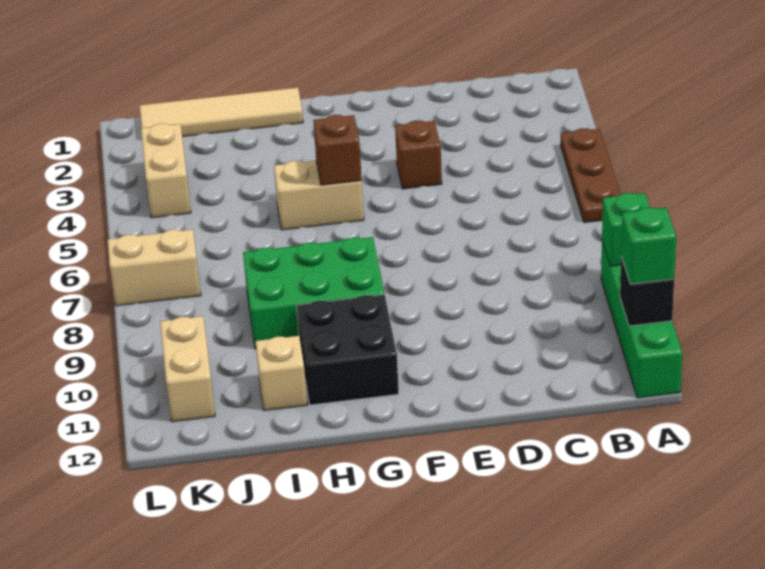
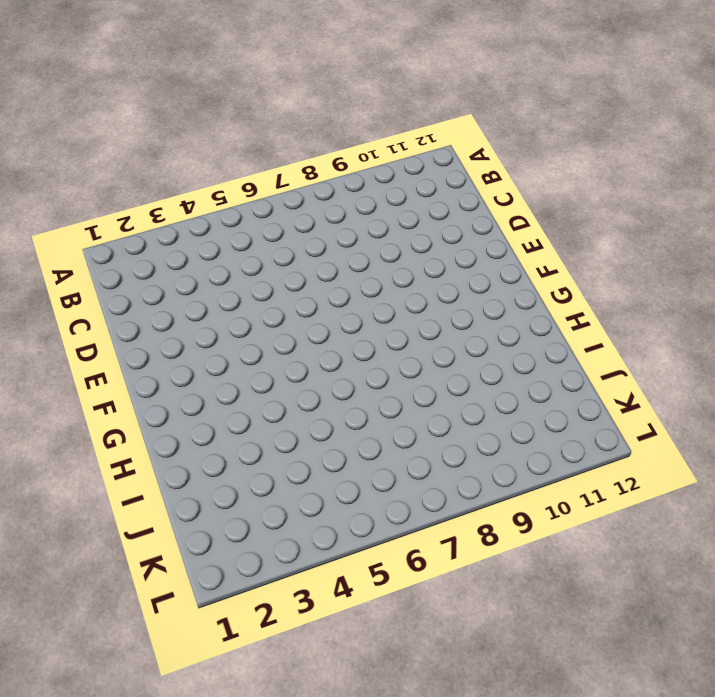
none -> brown plate A4:A6 level 1
none -> green brick A9:A12 level 1
none -> brown brick E4 level 1

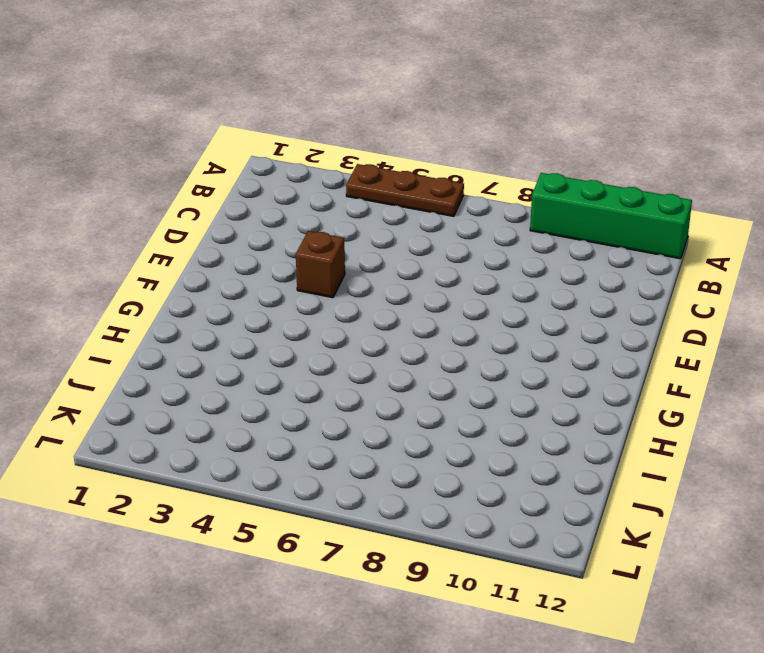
none -> tan brick G5:H5 level 1
none -> green brick G8:I9 level 1
none -> black brick G10:H11 level 1

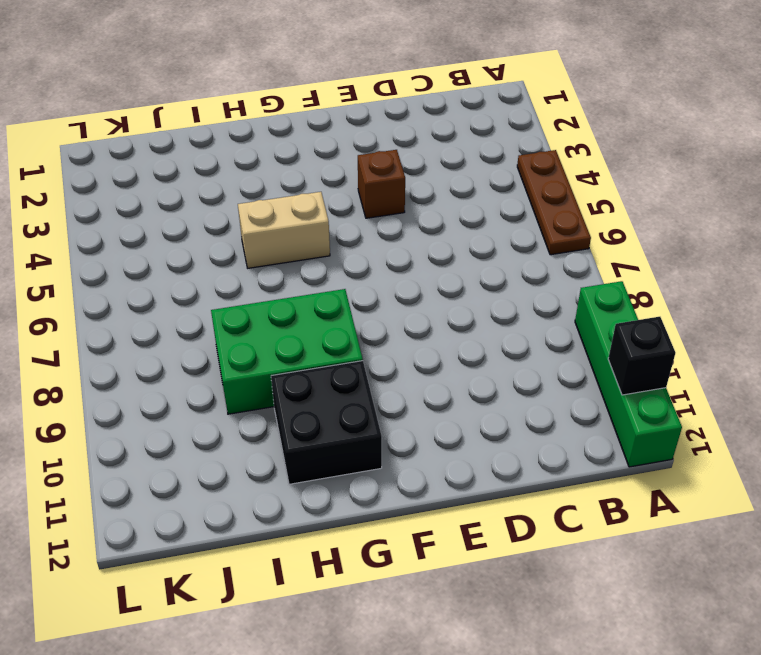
none -> tan tile H1:K1 level 1
none -> tan brick I11 level 1
none -> tan brick K3:K4 level 1

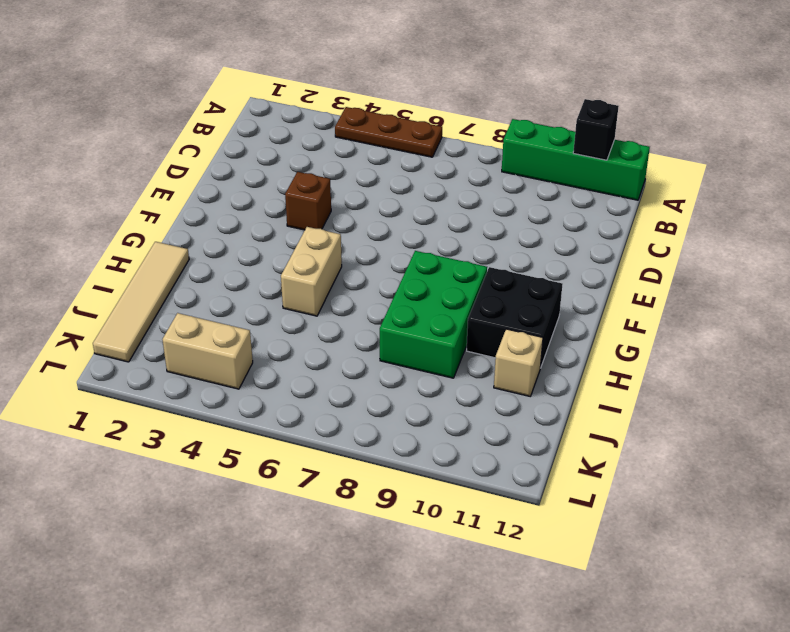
none -> tan brick K7:L7 level 1
none -> tan brick K10:K11 level 1
none -> green brick A9 level 2

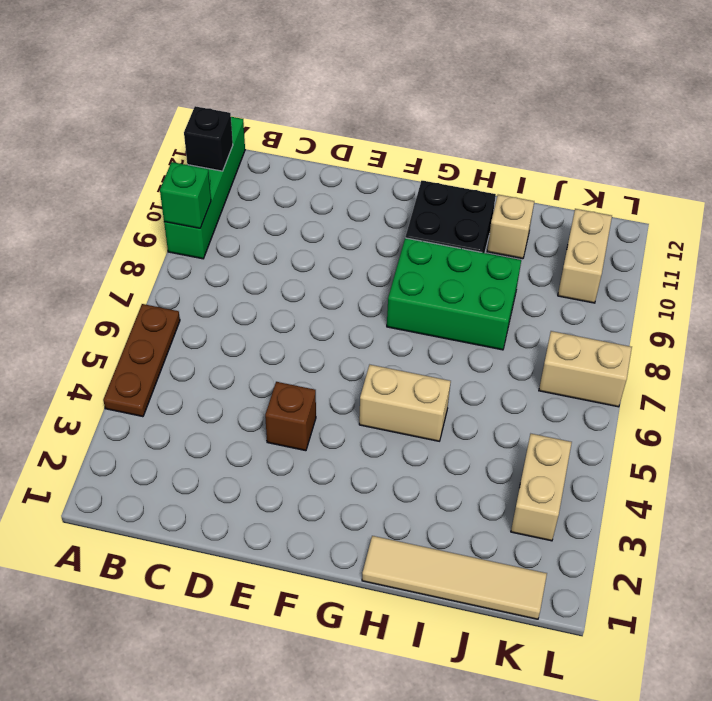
none -> brown brick G5 level 2
none -> green brick A11 level 3

